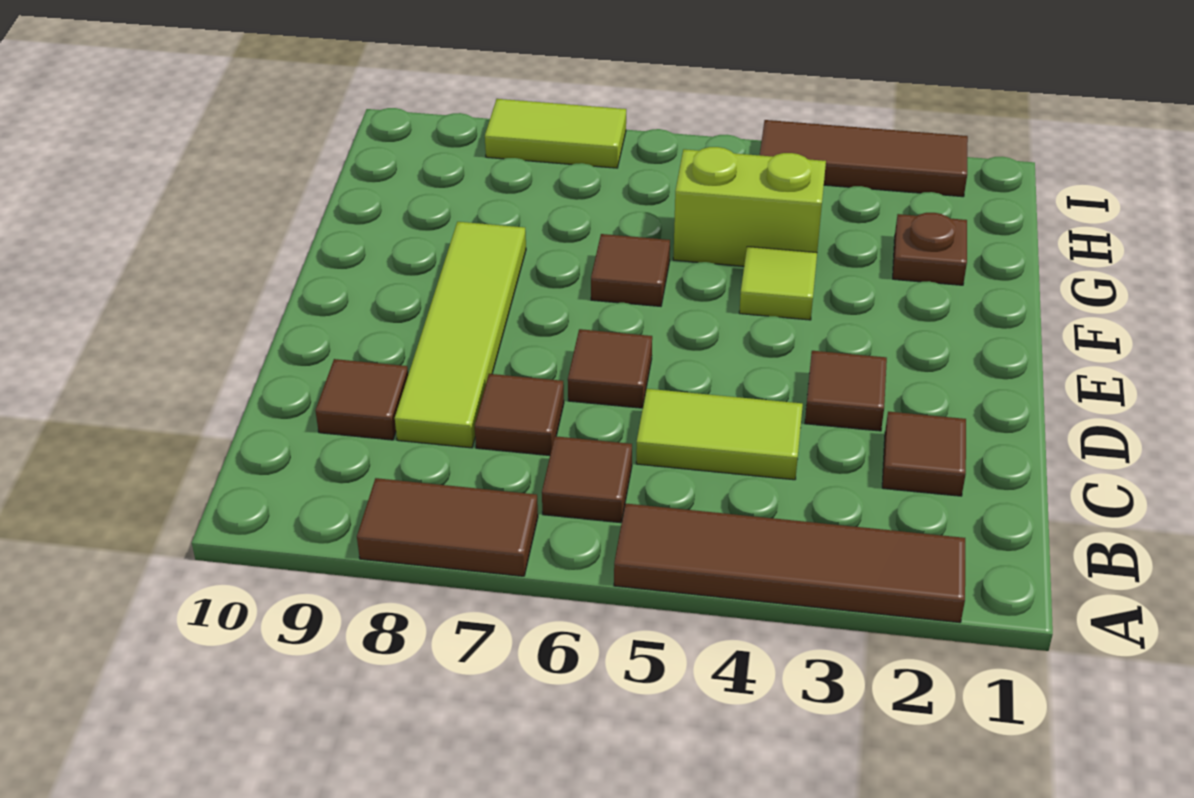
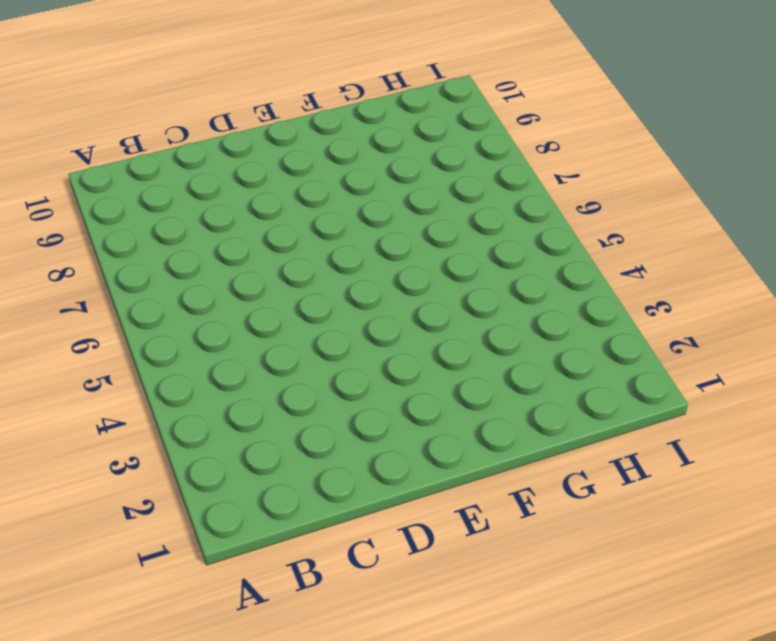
none -> brown tile A2:A5 level 1
none -> brown tile A7:A8 level 1
none -> brown tile B6 level 1

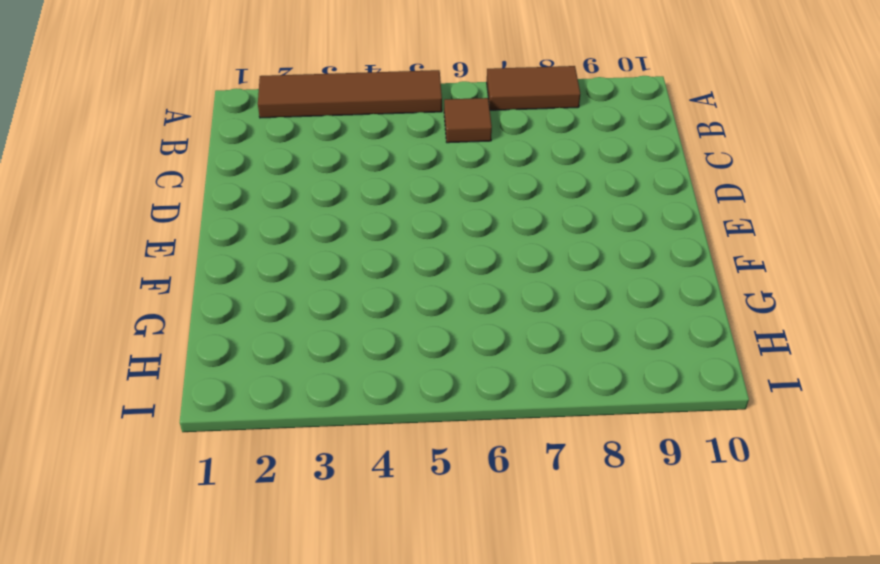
none -> brown tile C2 level 1
none -> lime tile C4:C5 level 1
none -> brown tile C7 level 1

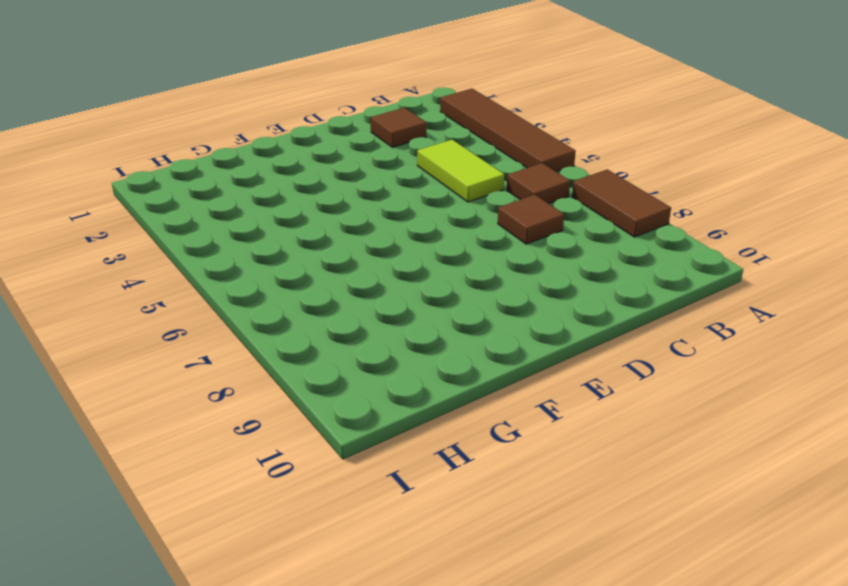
none -> lime tile C8:F8 level 1
none -> brown tile C9 level 1
none -> brown tile D3 level 1

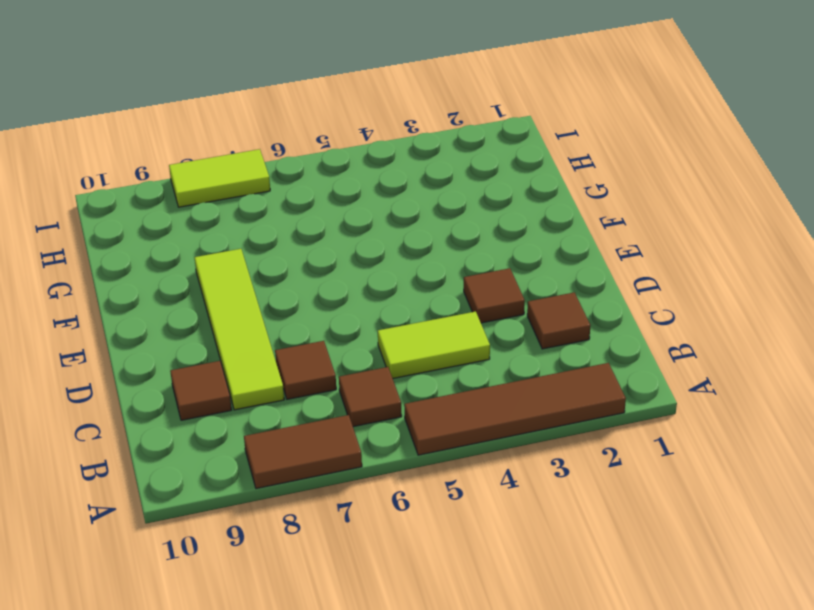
none -> brown tile D6 level 1
none -> lime tile F4 level 1
none -> brown tile F6 level 1

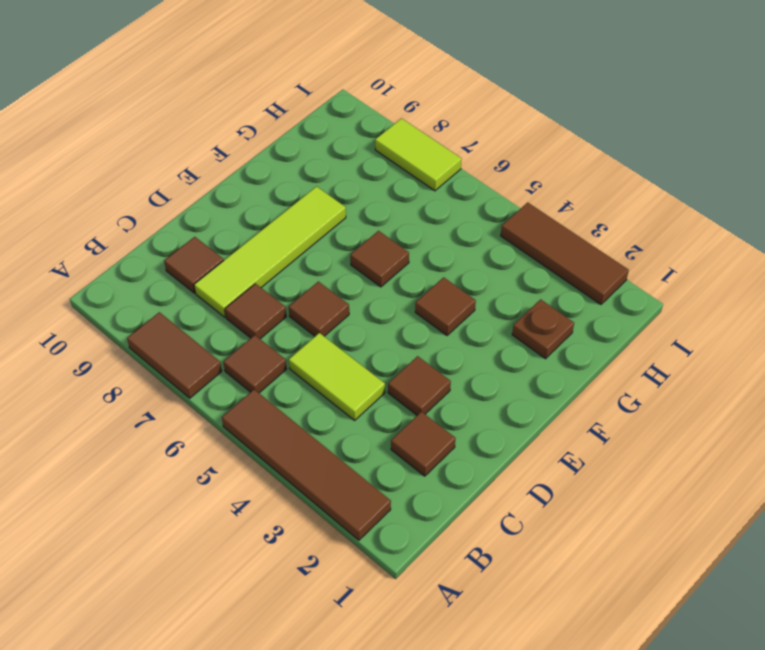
brown tile F4 level 1 -> lime tile F4 level 1
none -> lime brick G4:G5 level 1

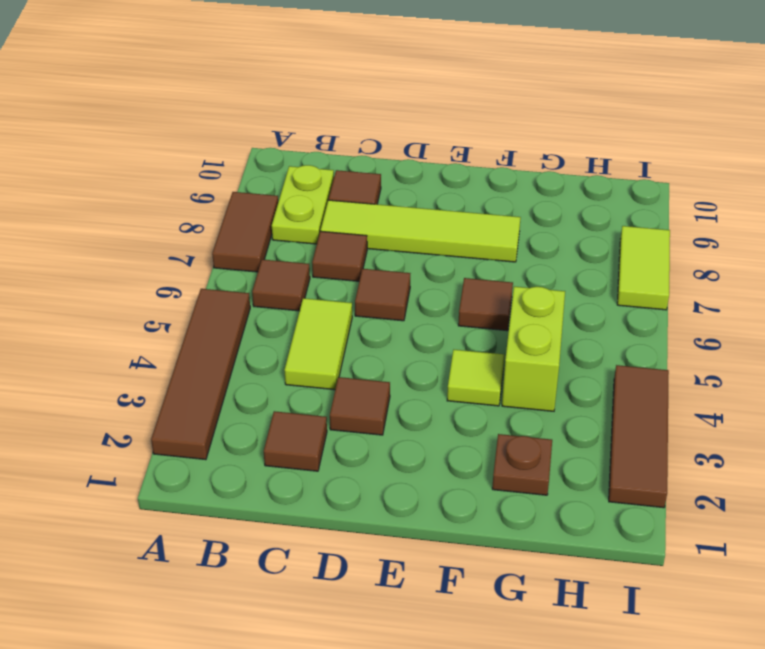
lime plate B8:B9 level 1 -> none

